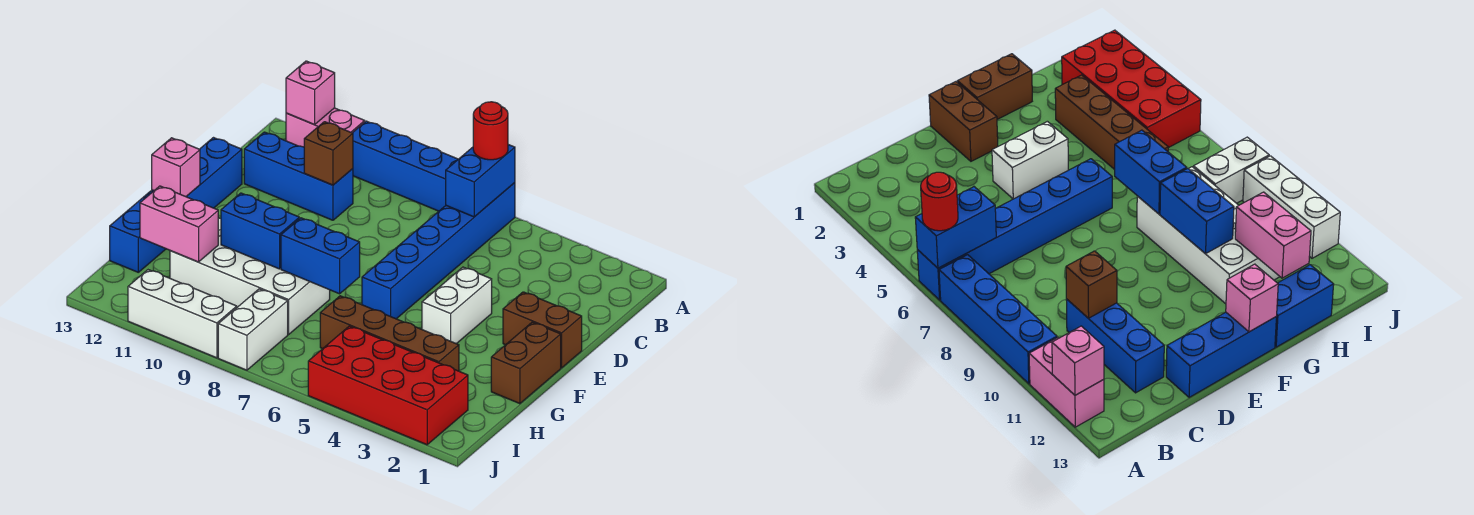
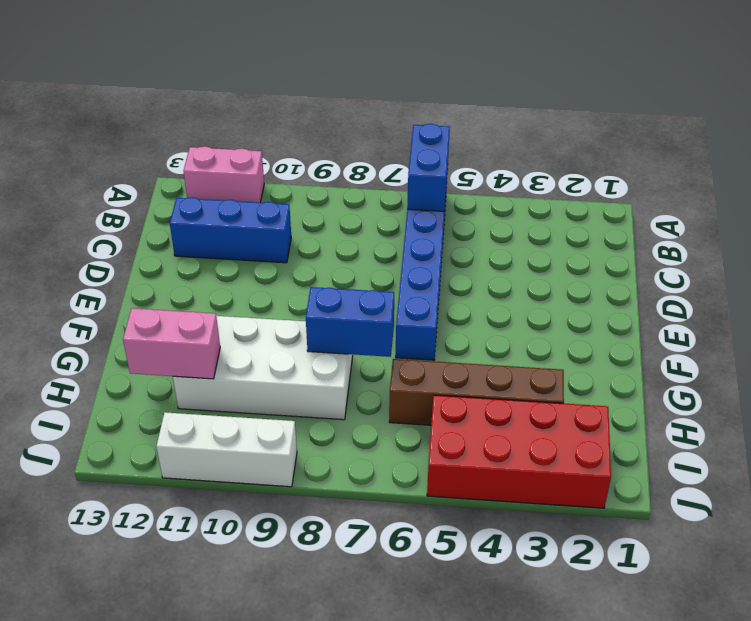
none -> blue brick A7:A10 level 1
none -> blue brick D13:F13 level 1
none -> brown brick E1:E2 level 1

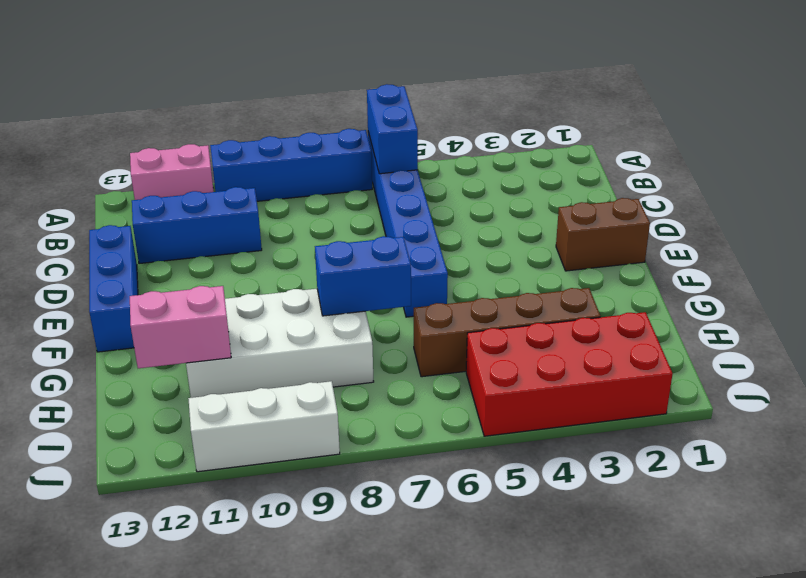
none -> white brick E4:F4 level 1
none -> brown brick F1:G1 level 1
none -> blue brick G13:H13 level 1

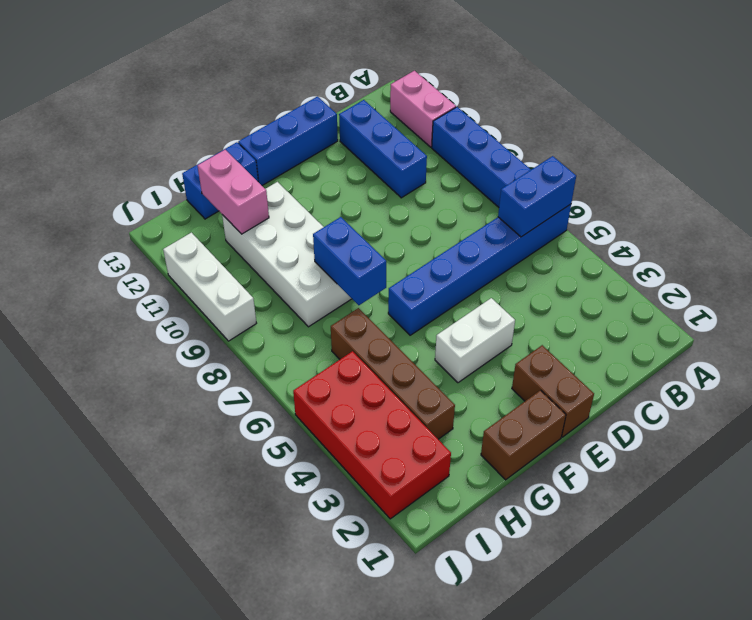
none -> white brick I8:J8 level 1
none -> pink brick A12 level 2
none -> brown brick C10 level 2

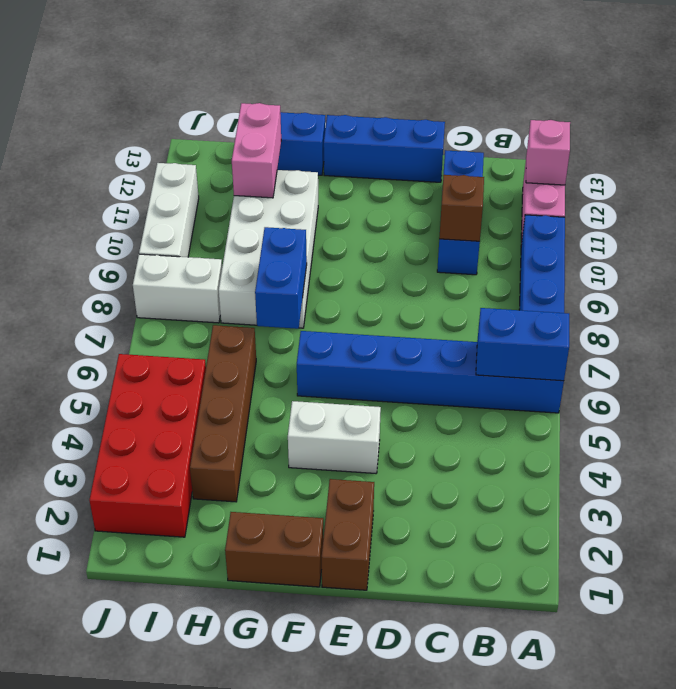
none -> pink brick F13 level 2
none -> blue brick G9:G10 level 2
none -> red round brick A6 level 3

